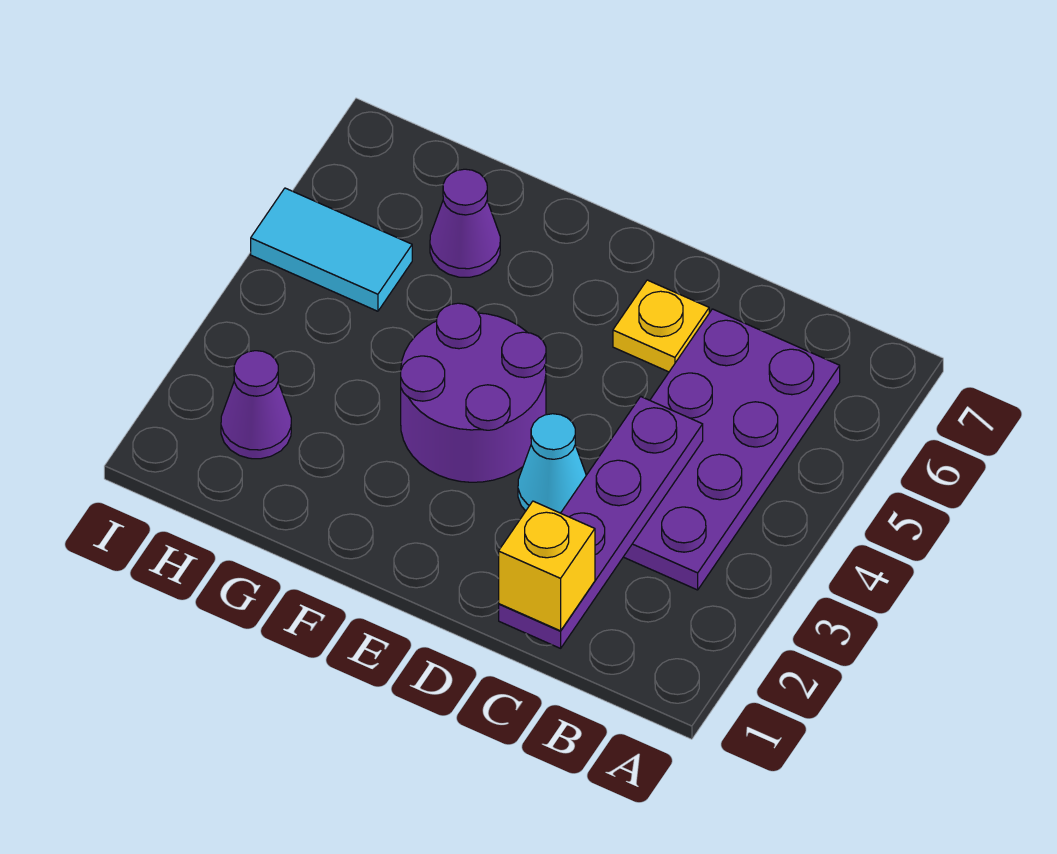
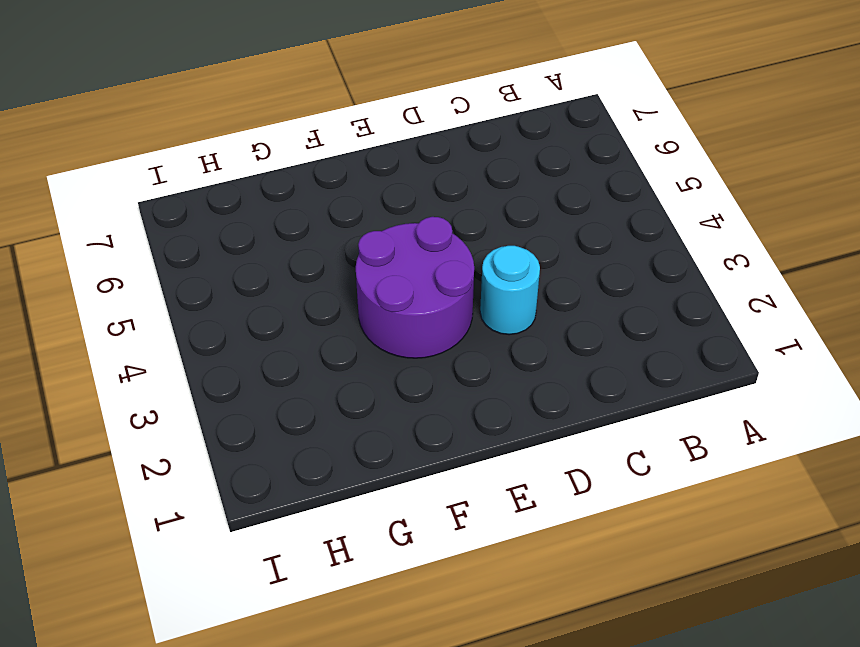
cyan round brick D3 level 1 -> cyan cone D3 level 1
none -> purple plate B3:C6 level 1
none -> yellow plate D6 level 1

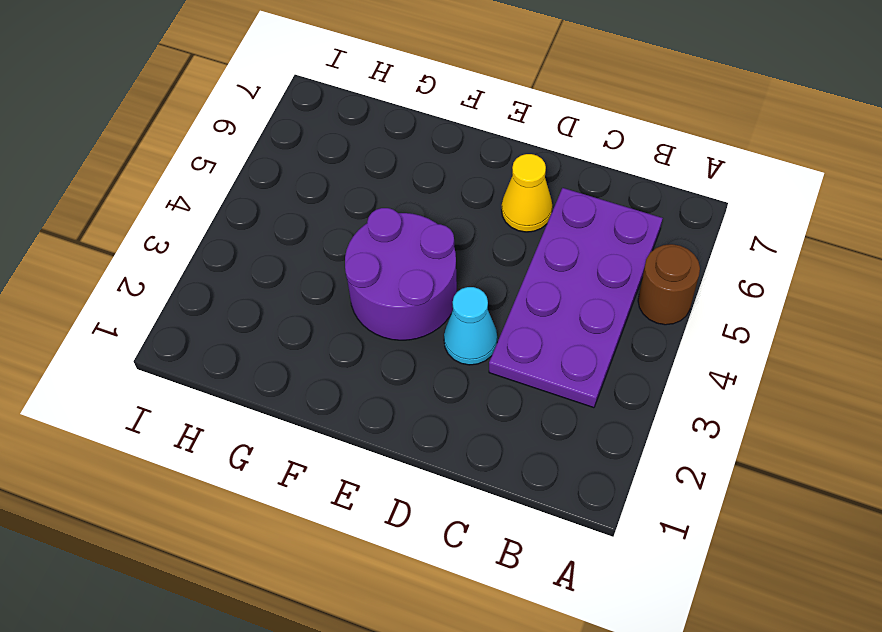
brown round brick A5 level 1 -> none
yellow cone D6 level 1 -> yellow plate D6 level 1
none -> purple cone G6 level 1
none -> purple cone H2 level 1

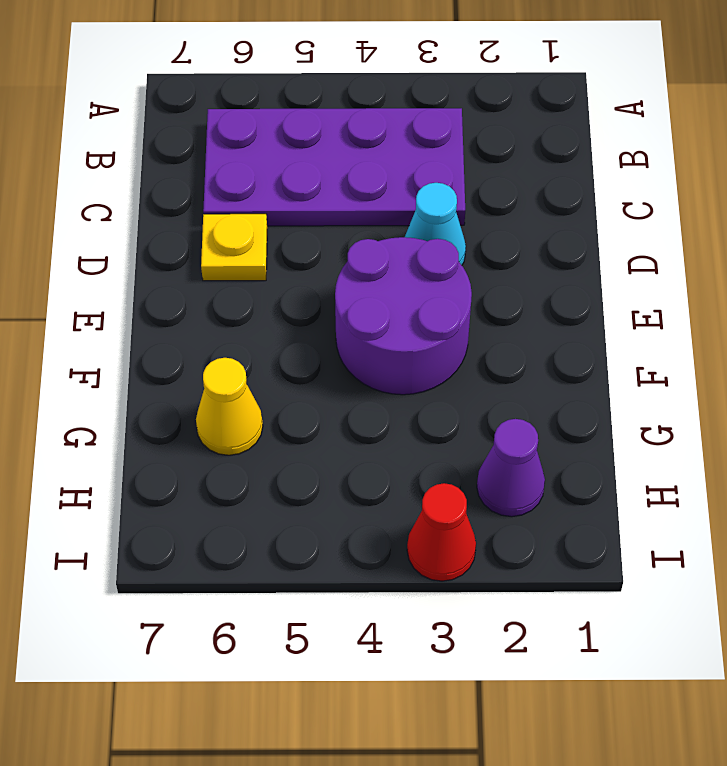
yellow cone G6 level 1 -> purple cone G6 level 1
red cone I3 level 1 -> none
none -> cyan tile H5:I5 level 1
none -> purple plate C1:C4 level 2

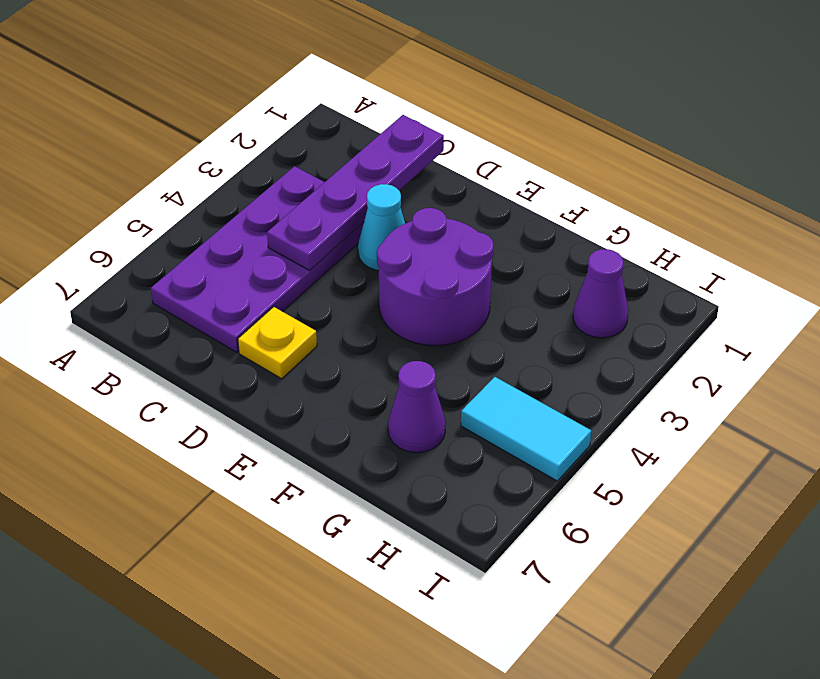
none -> yellow brick C1 level 3

